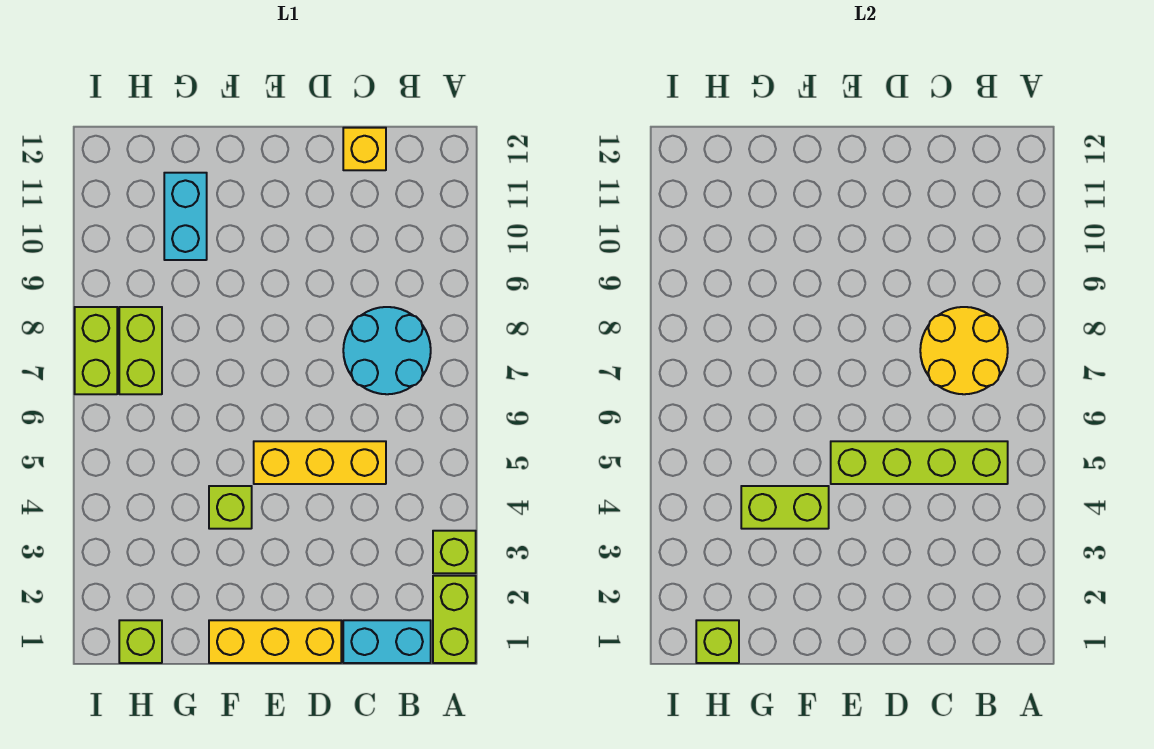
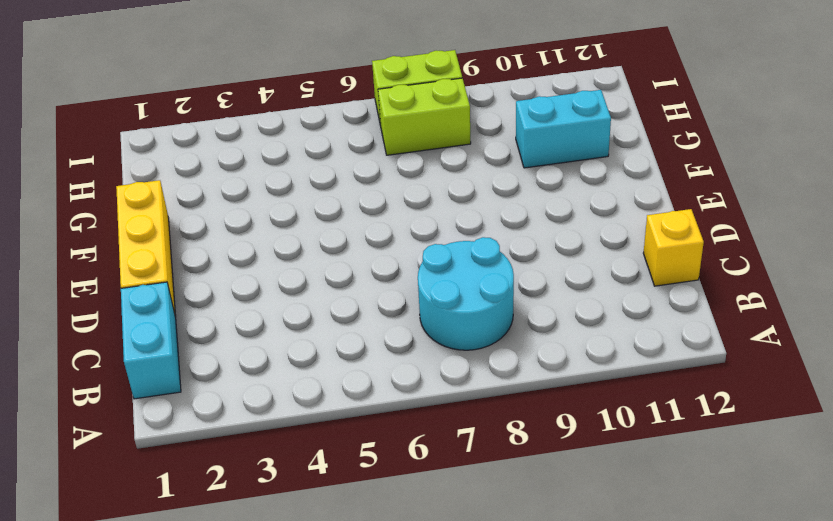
none -> lime brick A1:A2 level 1
none -> lime brick A3 level 1
none -> yellow brick C5:E5 level 1

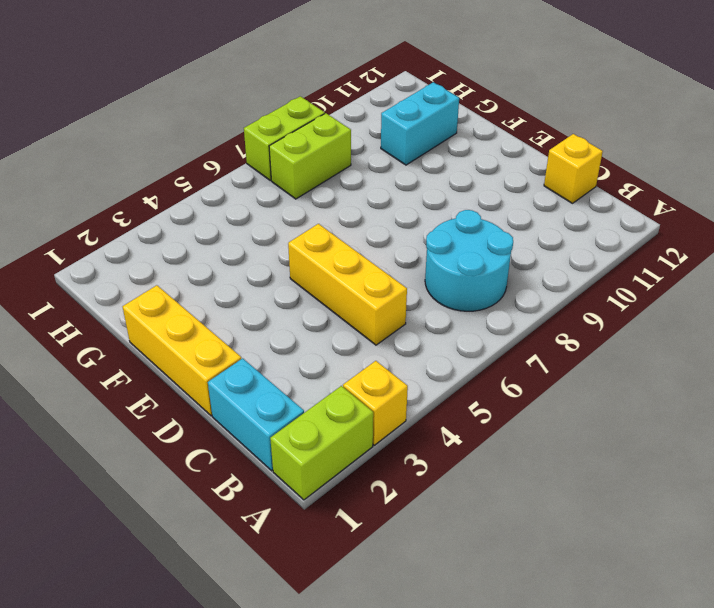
yellow brick A3 level 1 -> lime brick A3 level 1
none -> lime brick F4 level 1
none -> lime brick H1 level 1
none -> lime brick B5:E5 level 2

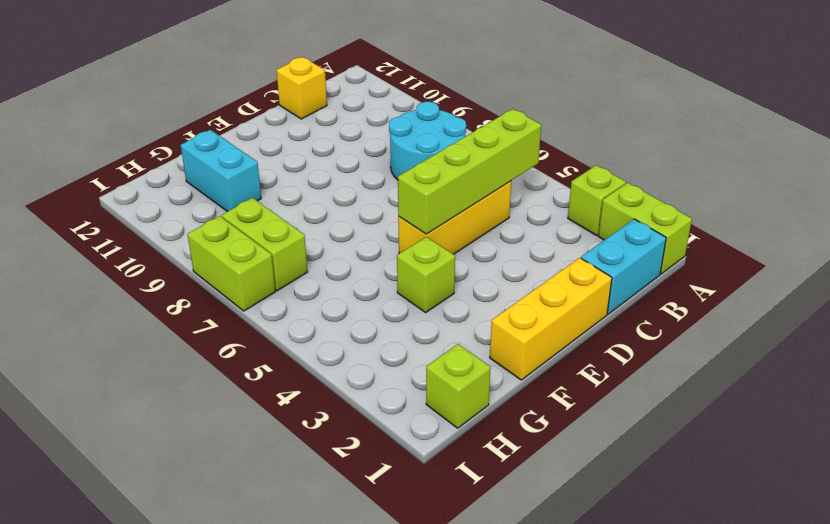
none -> yellow round brick B7:C8 level 2
none -> lime brick F4:G4 level 2
none -> lime brick H1 level 2

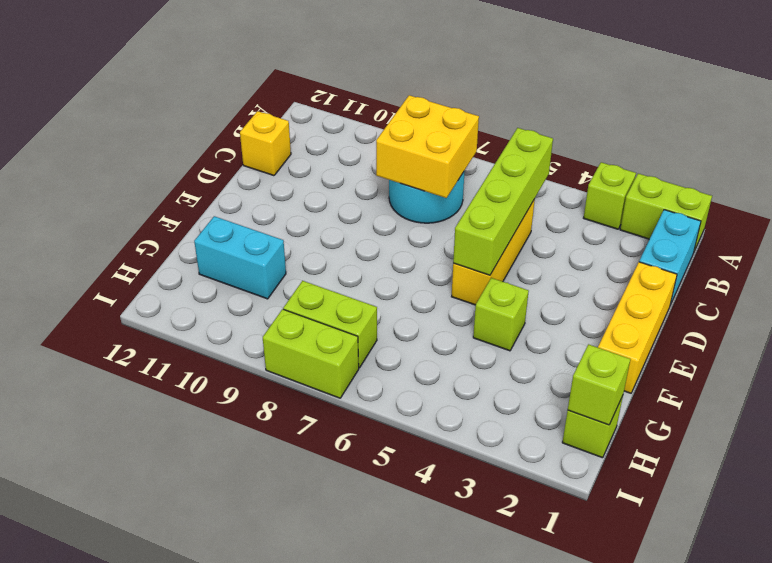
yellow brick B7:C8 level 2 -> yellow round brick B7:C8 level 2
none -> lime brick F4:G4 level 2

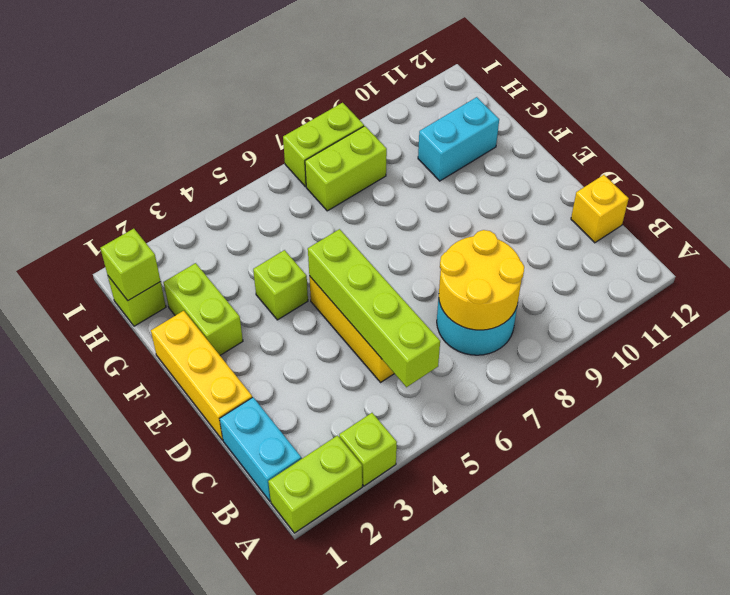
lime brick F2:G2 level 1 -> lime brick F4:G4 level 2

